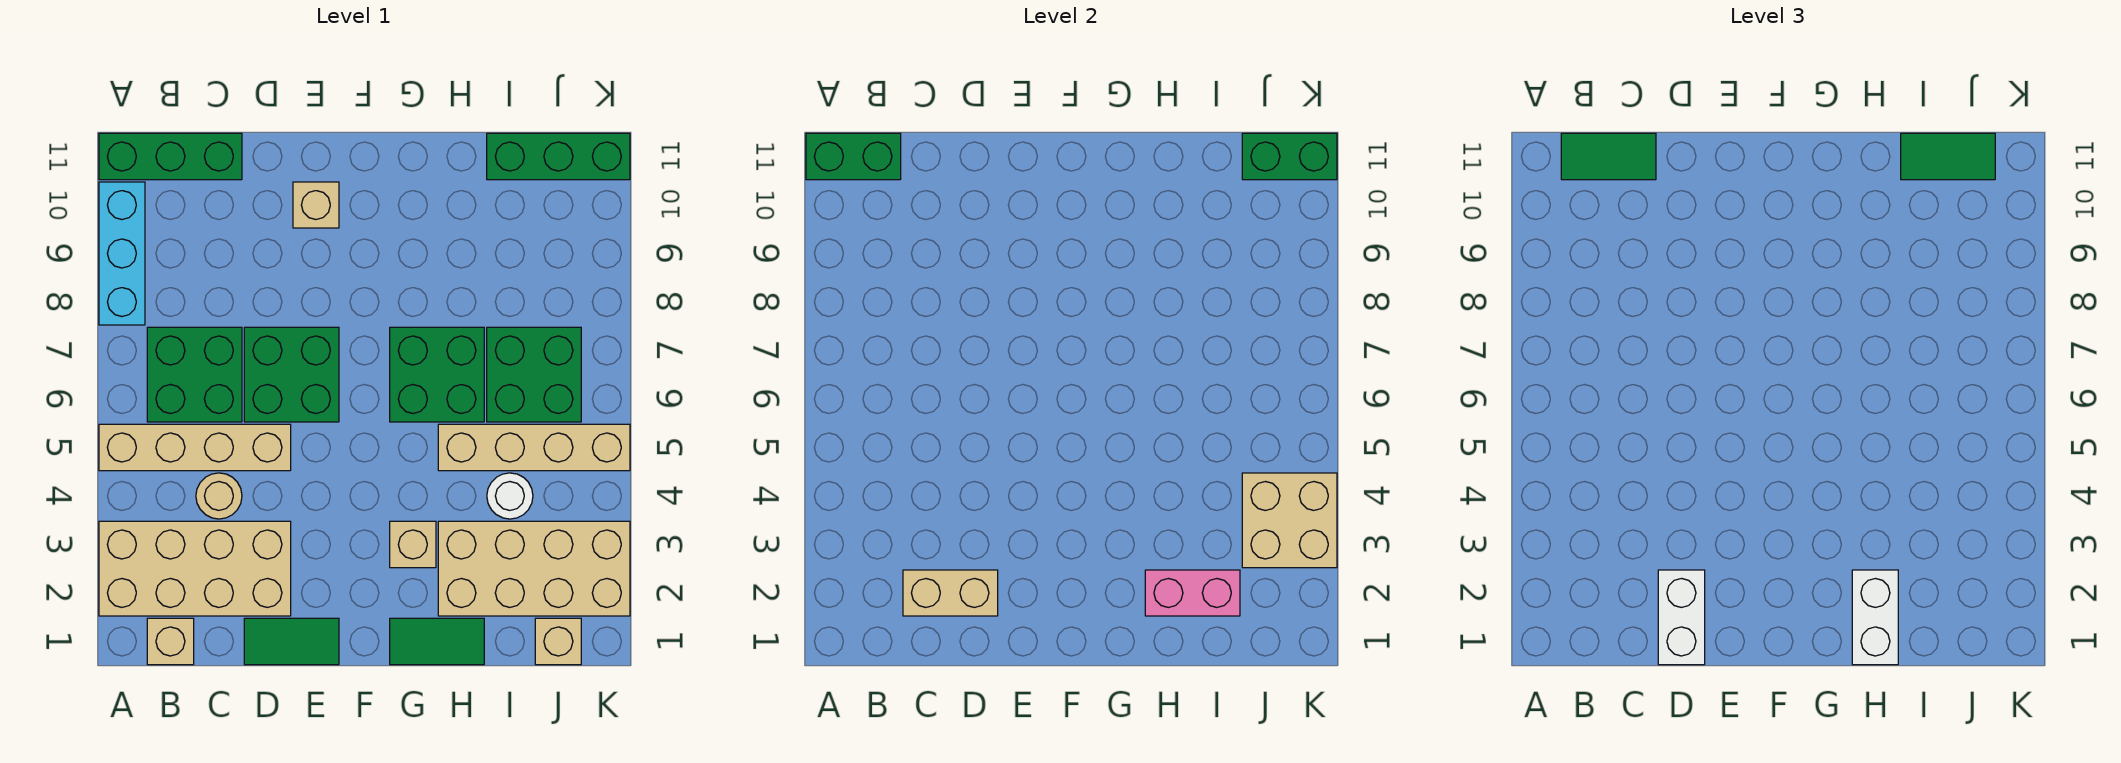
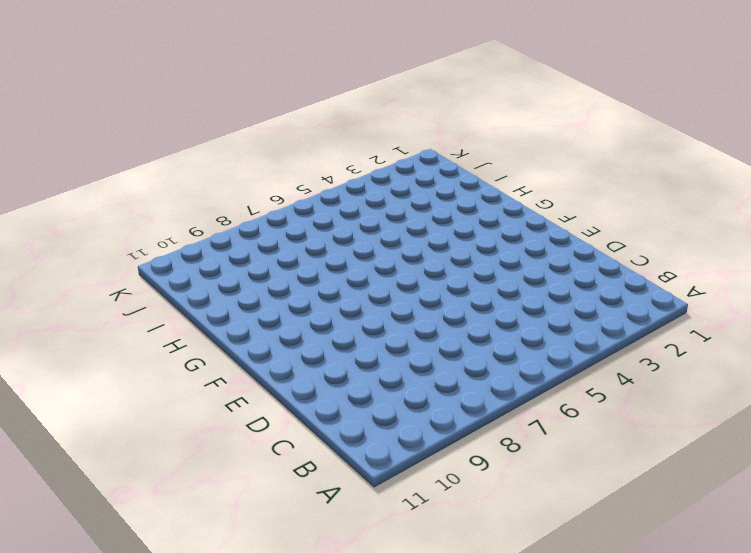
none -> tan brick A2:D3 level 1
none -> tan brick A5:D5 level 1
none -> cyan brick A8:A10 level 1

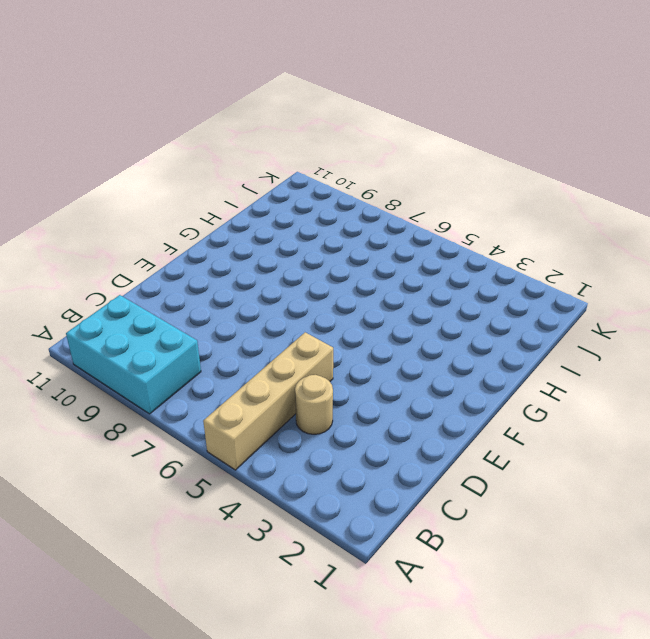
cyan brick A8:B10 level 1 -> cyan brick A8:A10 level 1
none -> tan brick A2:D3 level 1
none -> green brick A11:C11 level 1
none -> tan brick B1 level 1

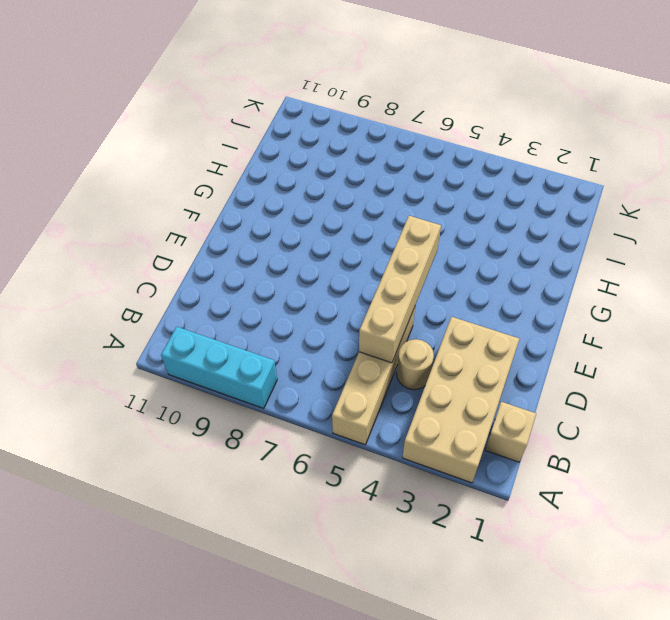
tan brick C5:F5 level 2 -> tan brick H5:K5 level 1
none -> green brick A11:C11 level 1
none -> green brick B6:C7 level 1
none -> green tile D1:E1 level 1

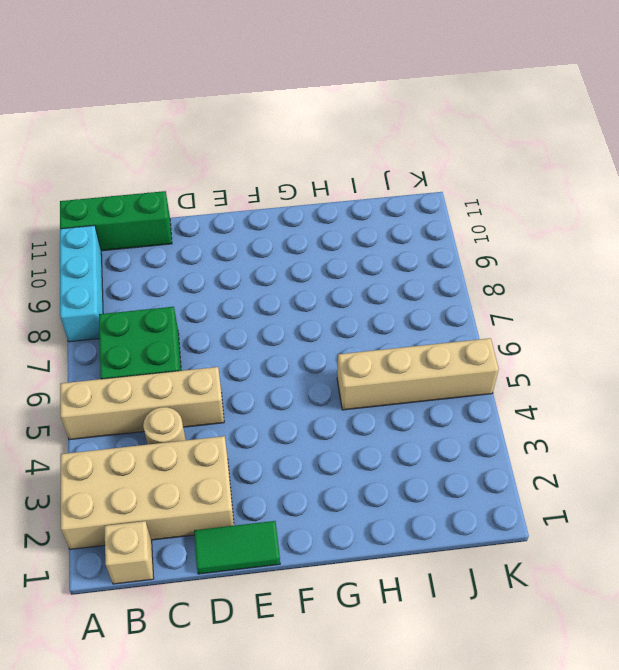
none -> green brick D6:E7 level 1
none -> tan brick E10 level 1
none -> green tile G1:H1 level 1

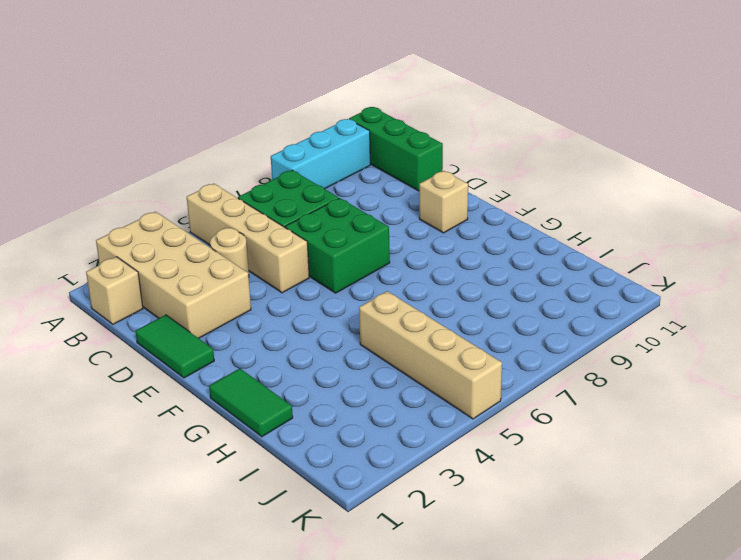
none -> tan brick G3 level 1
none -> green brick G6:H7 level 1
none -> tan brick H2:K3 level 1

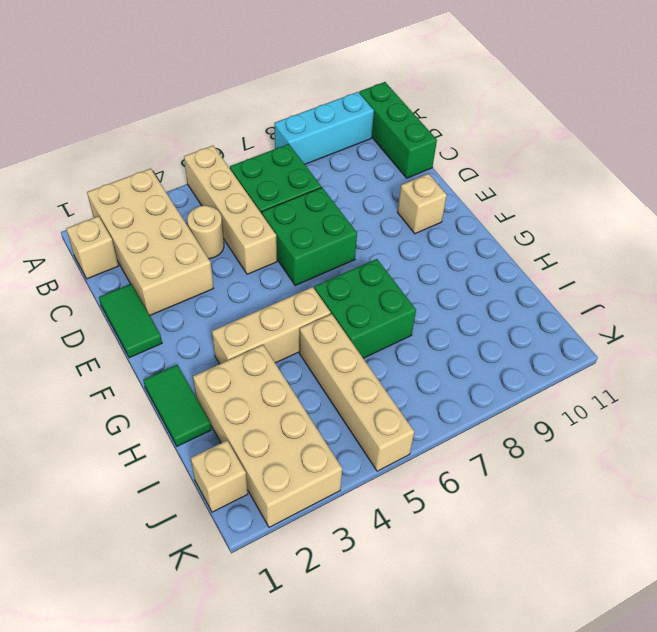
tan brick G3:G5 level 1 -> tan brick G3 level 1
none -> white round brick I4 level 1
none -> green brick I6:J7 level 1
none -> green brick I11:K11 level 1

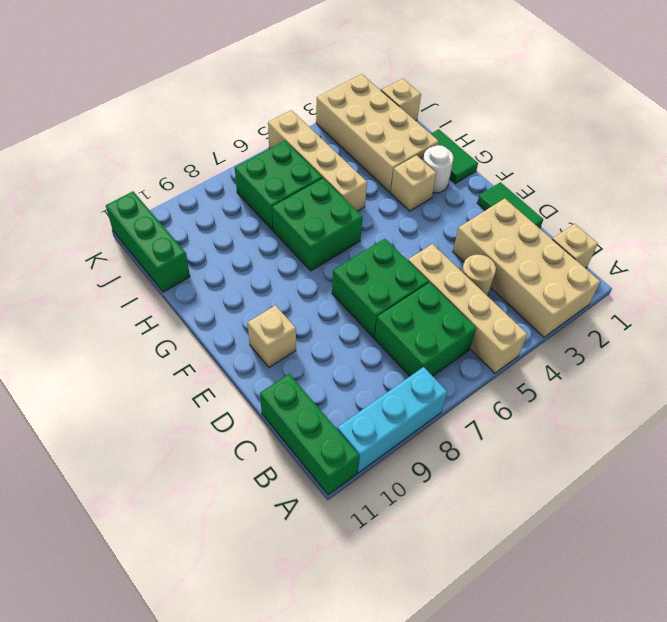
white round brick G2 level 1 -> white round brick I4 level 1
none -> green brick A11:B11 level 2
none -> tan brick C2:D2 level 2
none -> pink brick H2:I2 level 2

